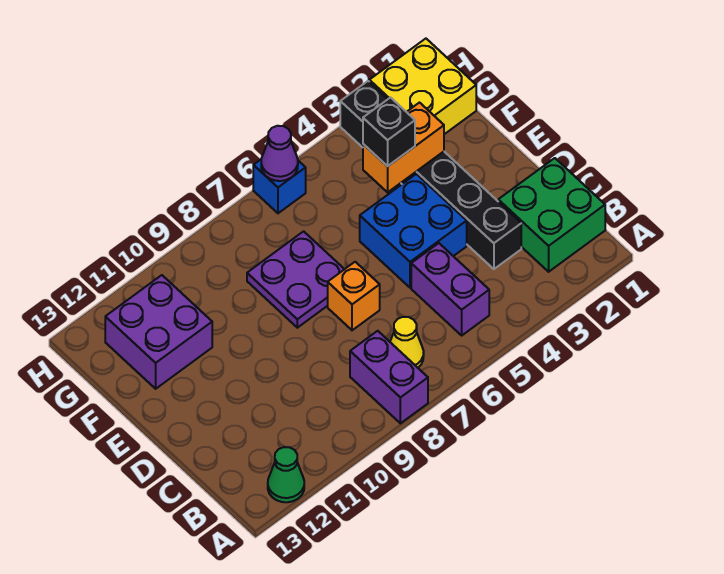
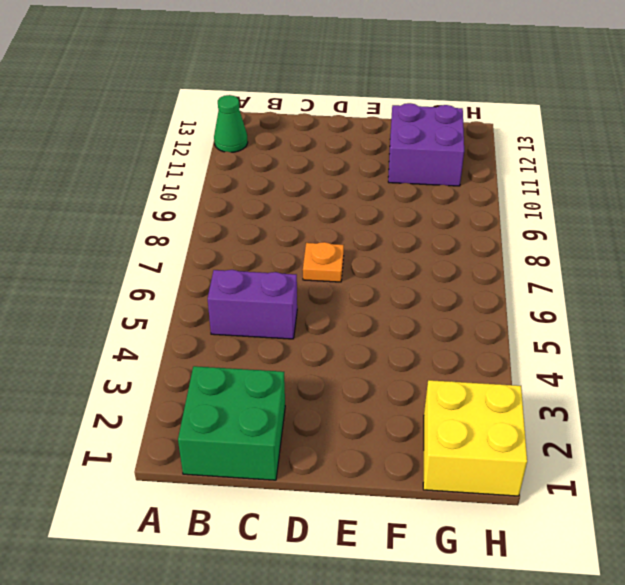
orange plate D7 level 1 -> orange brick D7 level 1
none -> purple brick A8:B8 level 1
none -> yellow cone B7 level 1
none -> black brick C3:H3 level 1

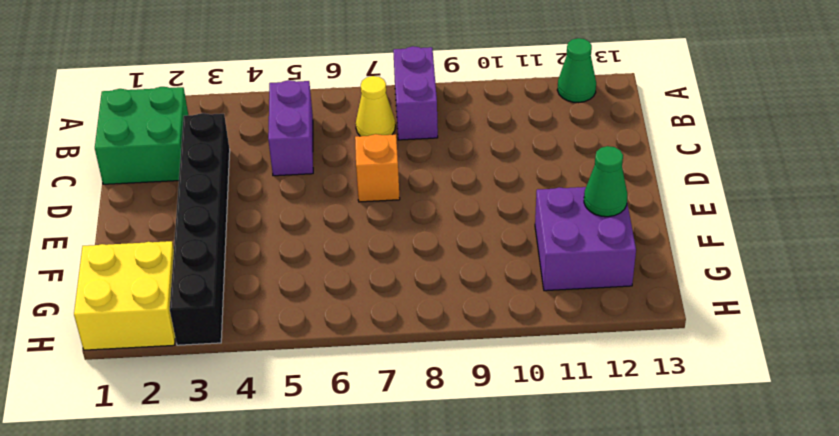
green cone F12 level 2 -> none
none -> blue brick D4:E5 level 1
none -> purple plate E7:F8 level 1
none -> blue brick H6 level 1

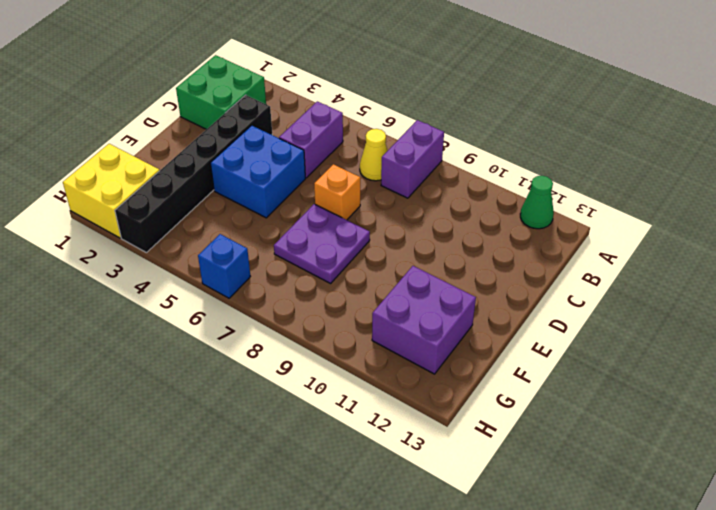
none -> orange brick F3:F4 level 2
none -> purple cone H6 level 2
none -> black brick F4 level 3

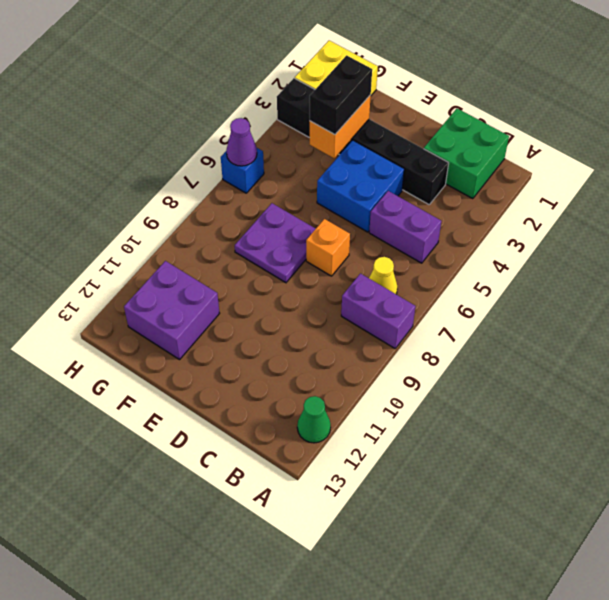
black brick F3:F4 level 3 -> black brick F4 level 3

